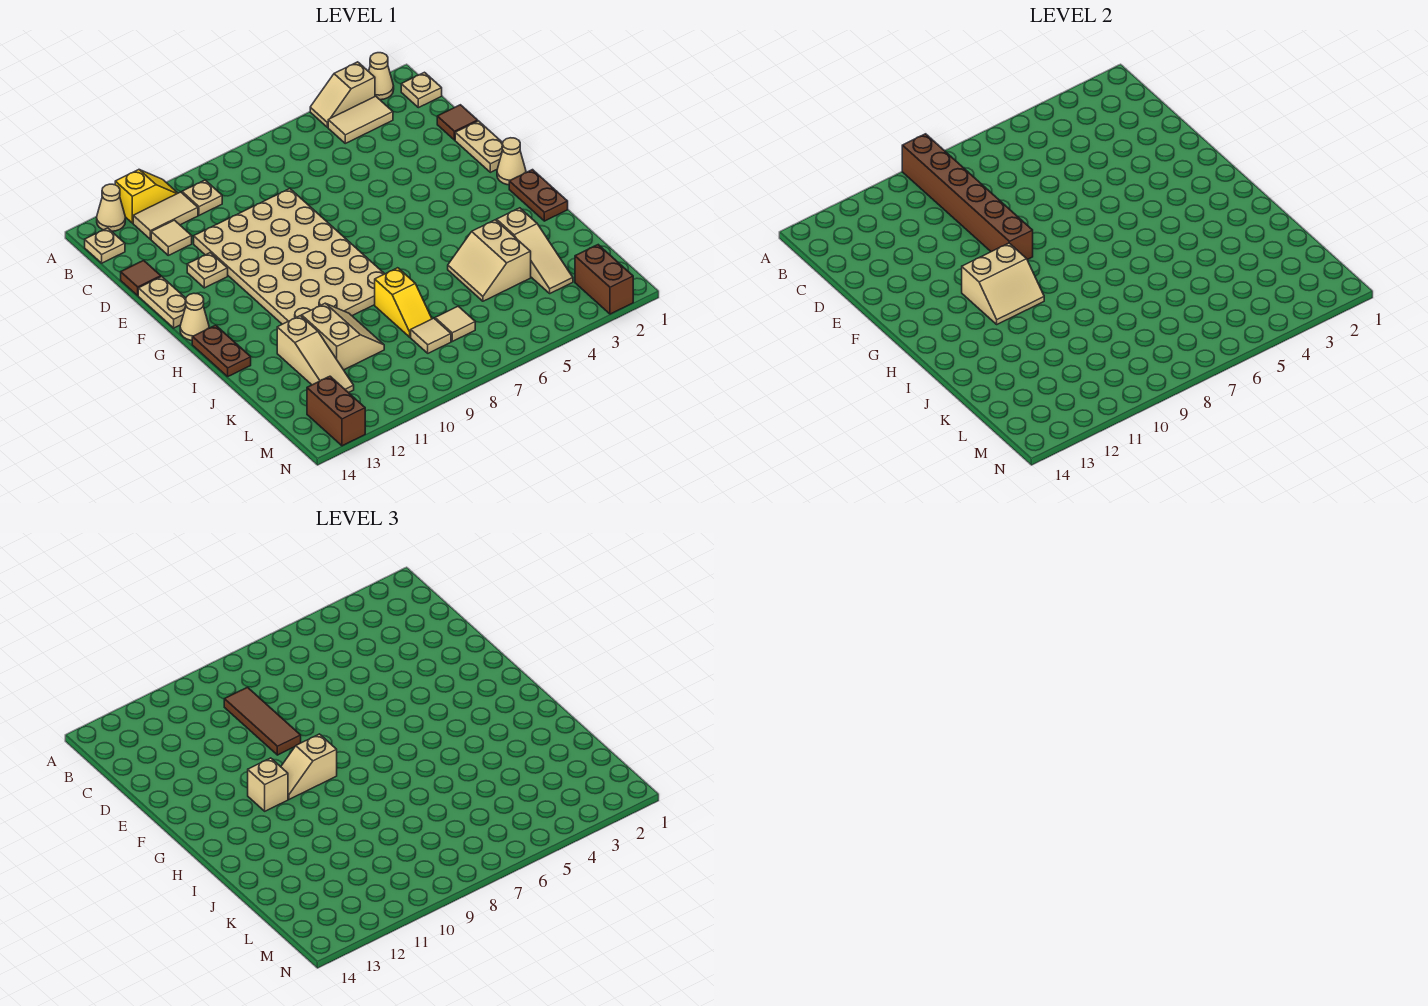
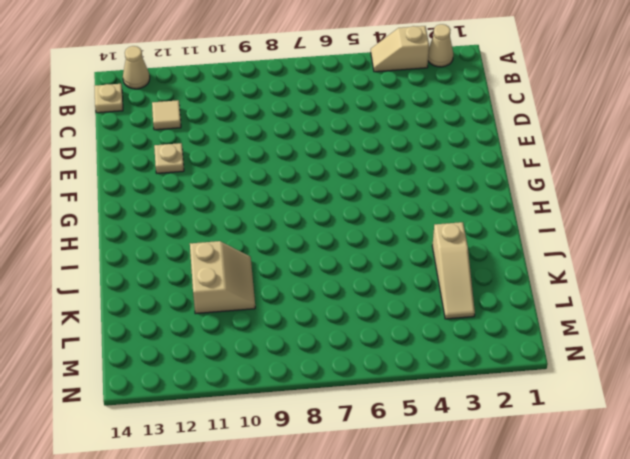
none -> yellow slope A11:A12 level 1 top 12
none -> tan plate B1 level 1
none -> tan tile B3:B4 level 1
none -> tan plate B10 level 1

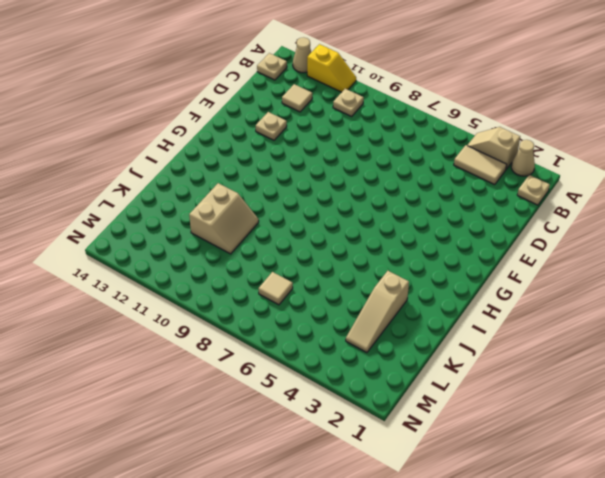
none -> tan tile B11:B12 level 1
none -> brown tile D1 level 1
none -> tan plate D8:I11 level 1
none -> brown tile D14 level 1

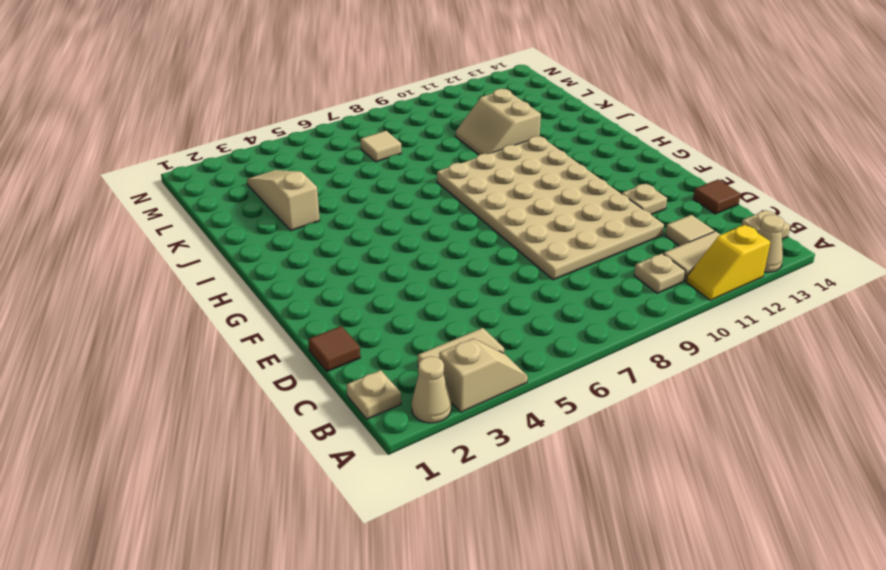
none -> tan plate E1:F1 level 1
none -> tan plate E14:F14 level 1
none -> tan cone G1 level 1
none -> tan cone G14 level 1

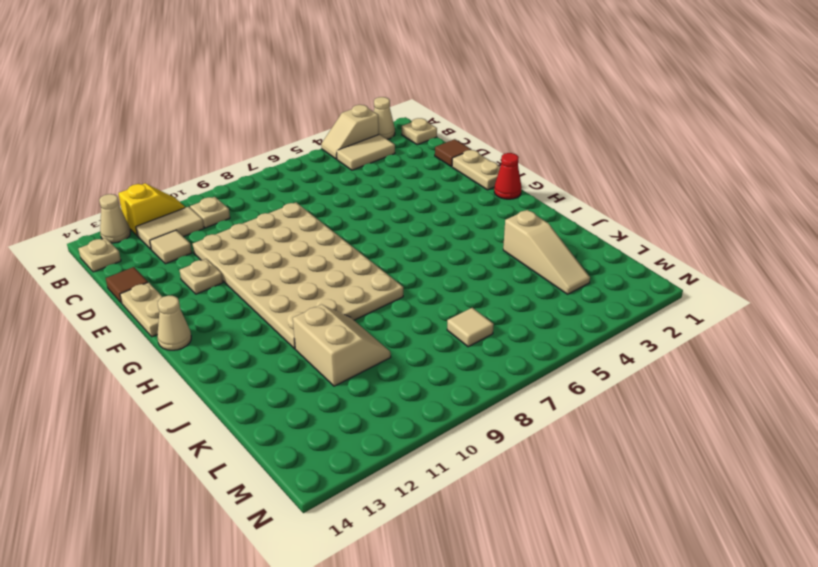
red cone G1 level 1 -> tan cone G1 level 1
none -> brown plate H1:I1 level 1
none -> brown plate H14:I14 level 1
none -> tan slope J4:K5 level 1 top 4
none -> yellow slope J8:K8 level 1 top J

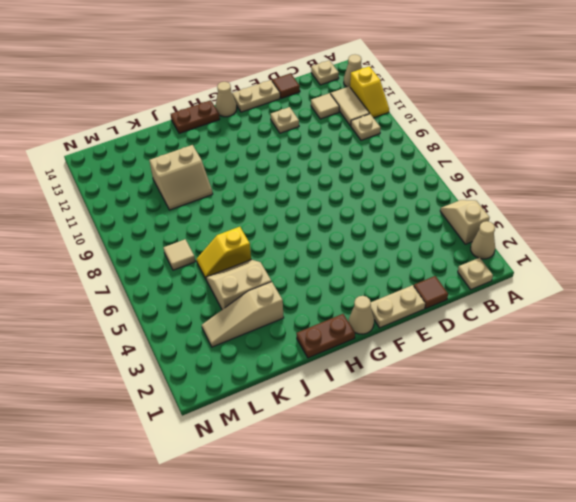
yellow slope J6:K6 level 1 top J -> yellow slope J8:K8 level 1 top J
none -> tan tile B3:B4 level 1
none -> tan plate D8:I11 level 1
none -> tan slope J12:L12 level 1 top J
none -> tan tile L8 level 1

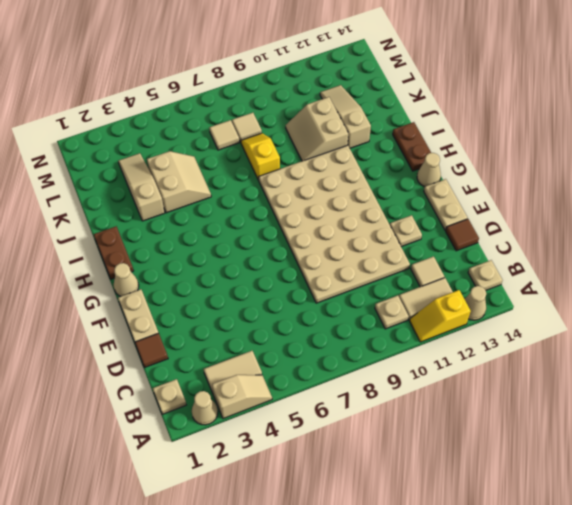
none -> brown brick M2:N2 level 1
none -> brown brick M13:N13 level 1
none -> brown brick A9:F9 level 2
none -> tan slope G10:H11 level 2 top G

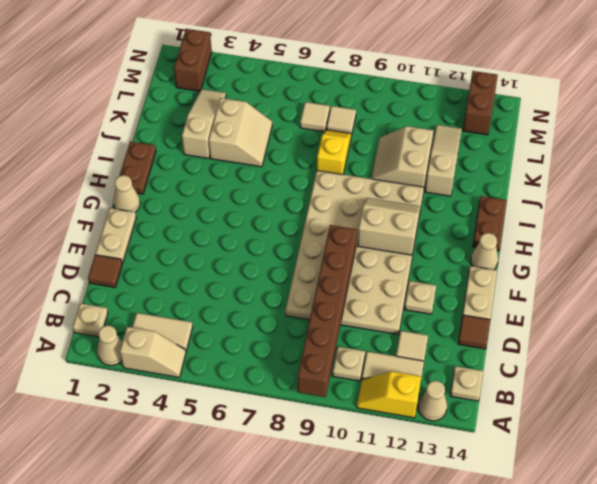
none -> brown tile C9:E9 level 3
none -> tan slope G9:G10 level 3 top 9
none -> tan brick G11 level 3

